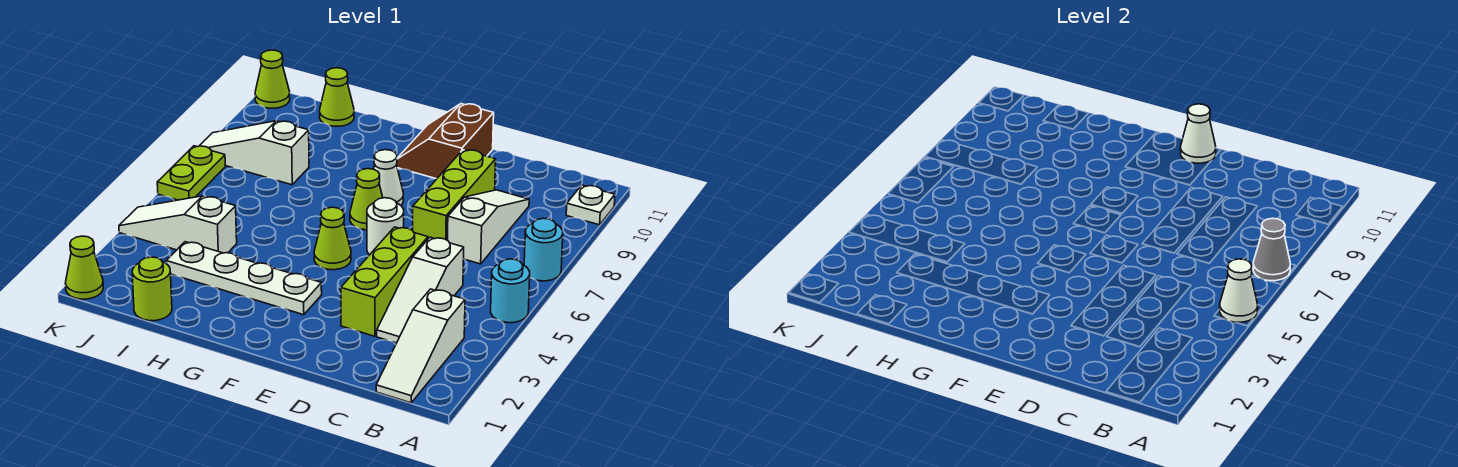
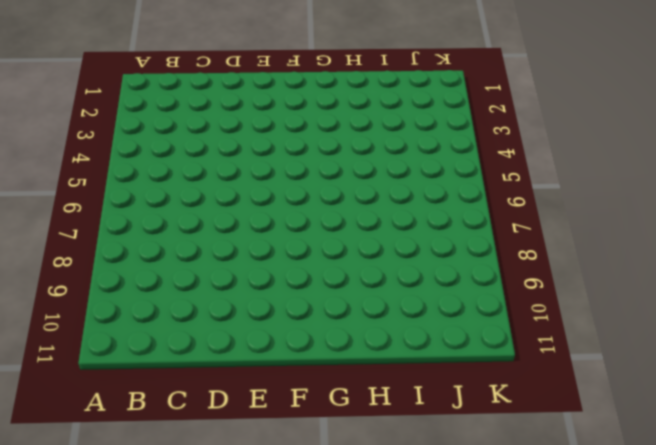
none -> cyan round brick A5 level 1
none -> cyan round brick A7 level 1
none -> white plate A10 level 1

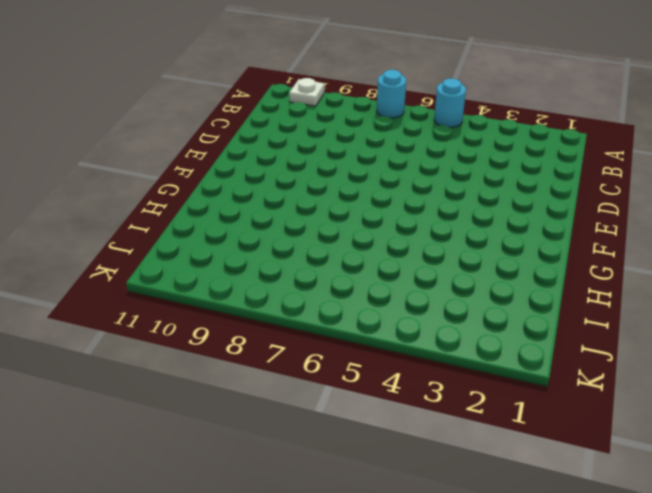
none -> white slope B1:B3 level 1 top 3
none -> white slope C3:C5 level 1 top 5
none -> white slope C7:C9 level 1 top 7

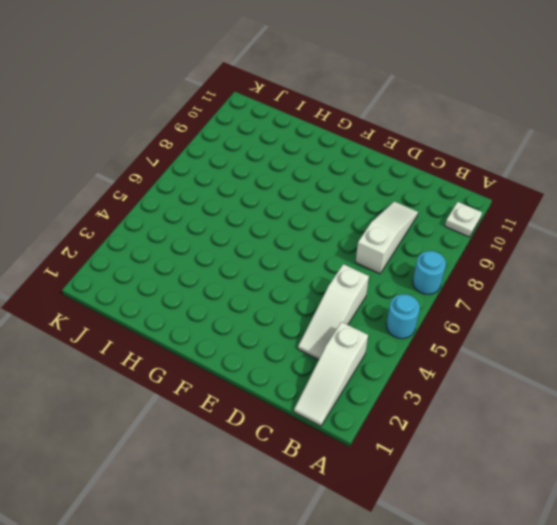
none -> lime brick D3:D5 level 1
none -> lime brick D7:D9 level 1
none -> white round brick E6 level 1

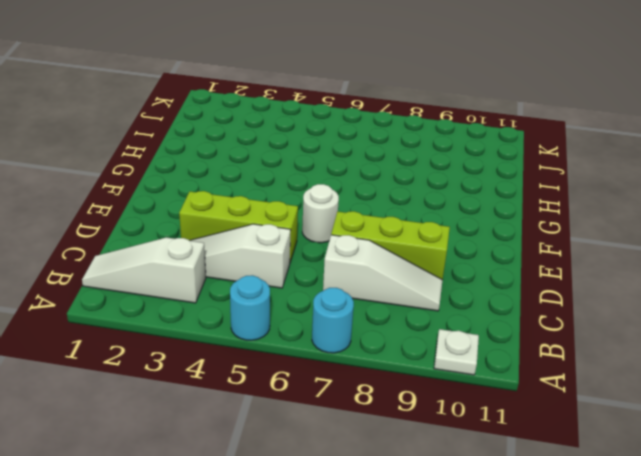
none -> brown slope E10:F11 level 1 top E
none -> white plate F3:I3 level 1
none -> lime cone F5 level 1

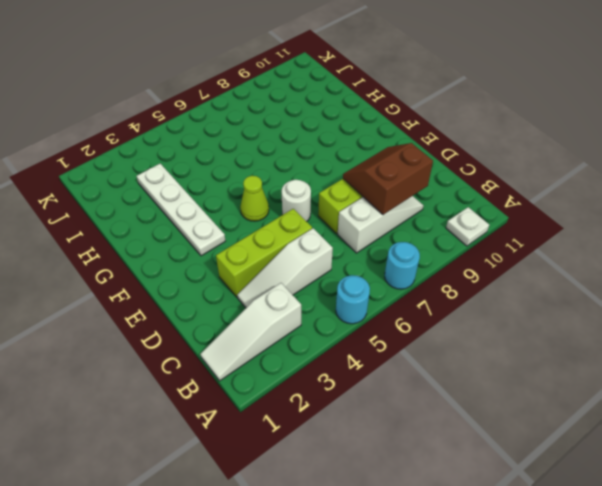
brown slope C8:D9 level 2 top C -> brown slope E10:F11 level 1 top E
none -> lime cone F7 level 1
none -> white cone F8 level 1
none -> lime round brick I1 level 1

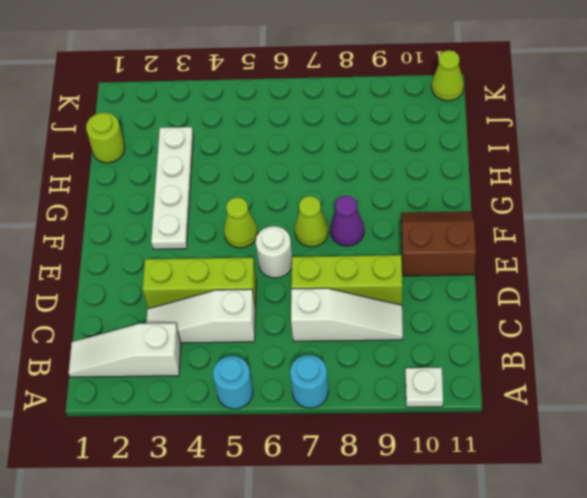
purple cone F8 level 1 -> white cone F8 level 1
none -> white slope I4:K4 level 1 top I
none -> white slope I8:K8 level 1 top I
none -> lime cone I11 level 1

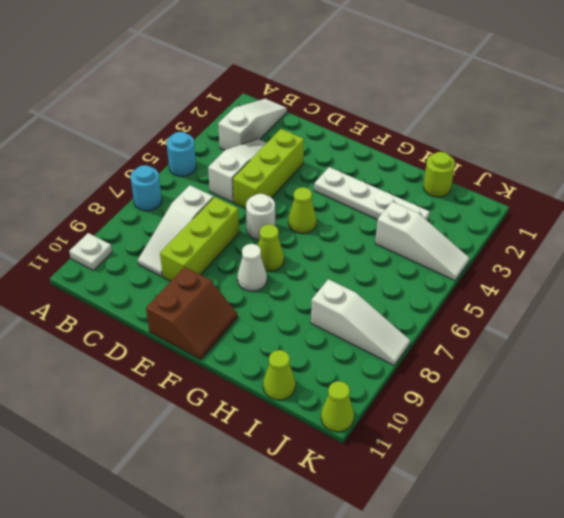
none -> lime cone K1 level 1
none -> lime plate K6:K7 level 1
none -> white cone A5 level 2

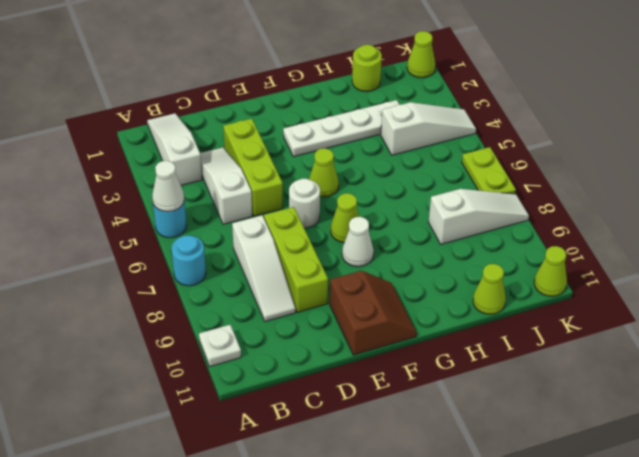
none -> grey cone A7 level 2
none -> white cone E11 level 2

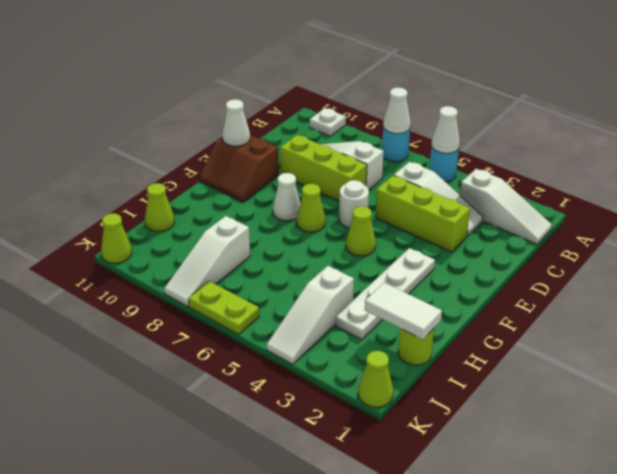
white cone A7 level 2 -> grey cone A7 level 2
white tile I1:I2 level 2 -> none

